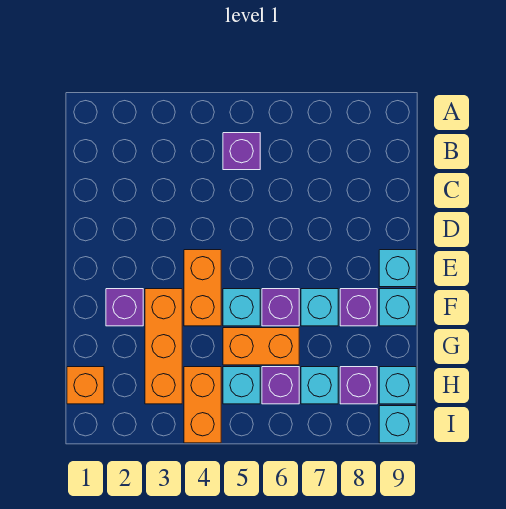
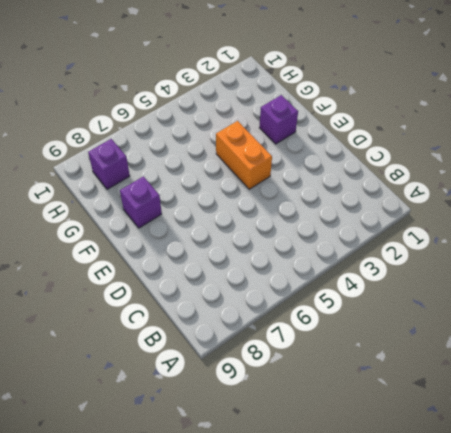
none -> purple brick B5 level 1
none -> cyan brick E9 level 1
none -> orange brick F3:H3 level 1

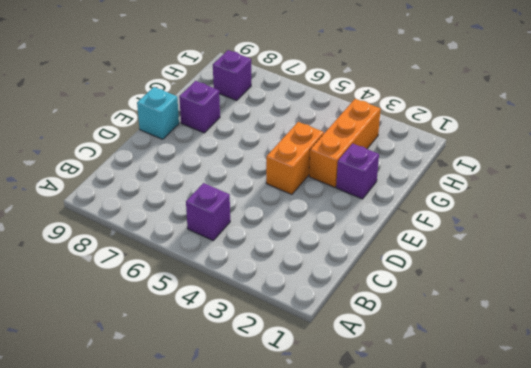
none -> cyan brick F5 level 1
none -> purple brick F6 level 1
none -> cyan brick F7 level 1

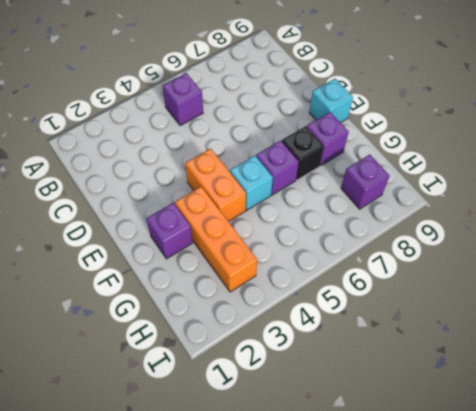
black brick F7 level 1 -> cyan brick F7 level 1
none -> cyan brick F9 level 1
none -> orange brick G5:G6 level 1
none -> orange brick H1 level 1

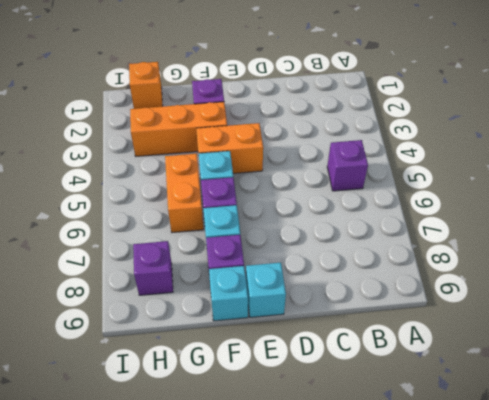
none -> orange brick H4:I4 level 1
none -> cyan brick H5 level 1
none -> purple brick H6 level 1

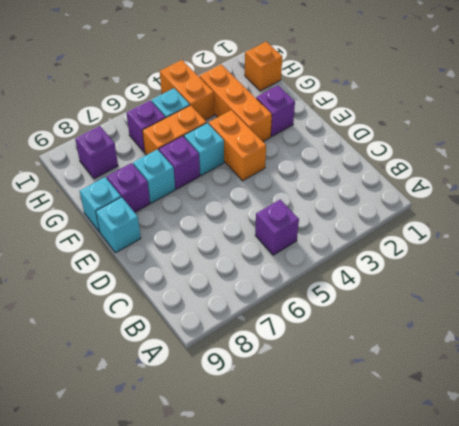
none -> cyan brick H7 level 1
none -> cyan brick H9 level 1
none -> cyan brick I9 level 1

